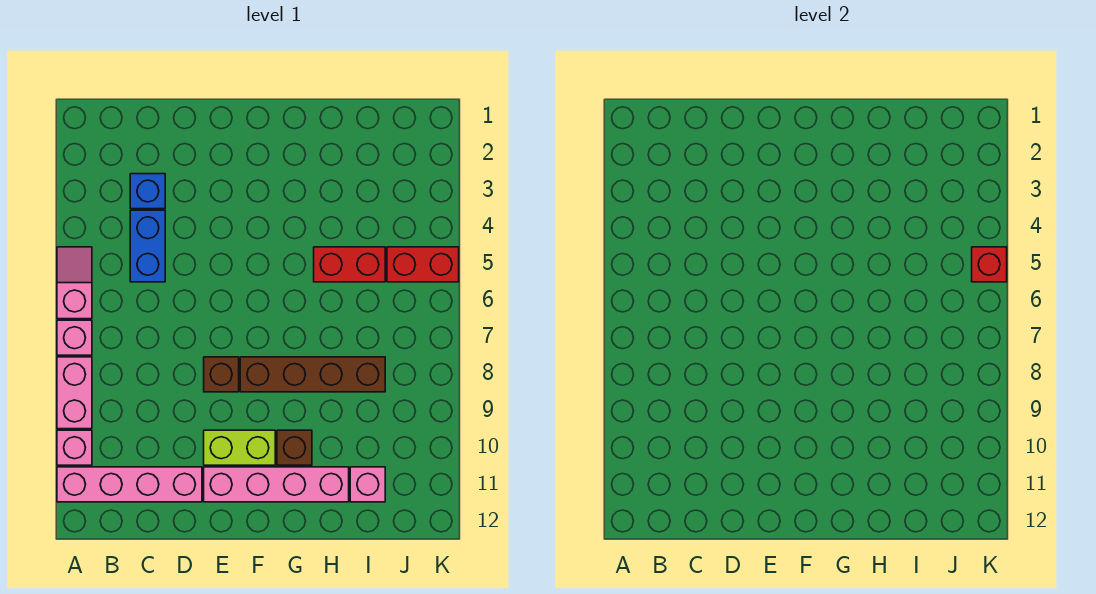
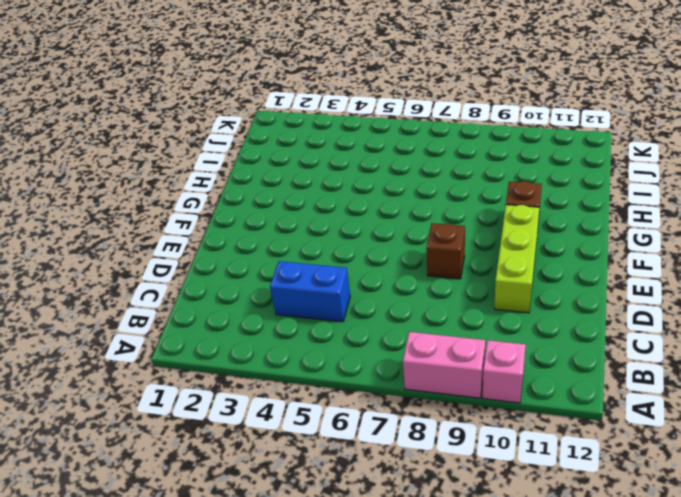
lime brick D10:F10 level 1 -> lime brick E10:F10 level 1
none -> pink slope A5:A6 level 1 top 6
none -> pink brick A7 level 1
none -> pink brick A11:D11 level 1

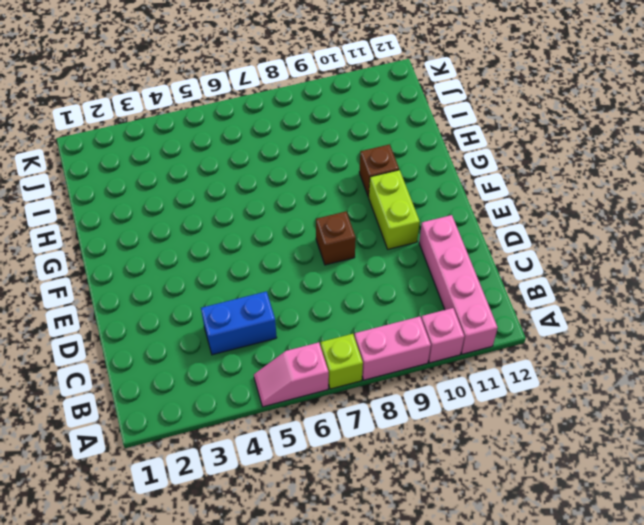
lime brick A7 level 1 -> pink brick A7 level 1
none -> blue brick C3 level 1
none -> pink brick E11:H11 level 1
none -> brown brick F8:I8 level 1

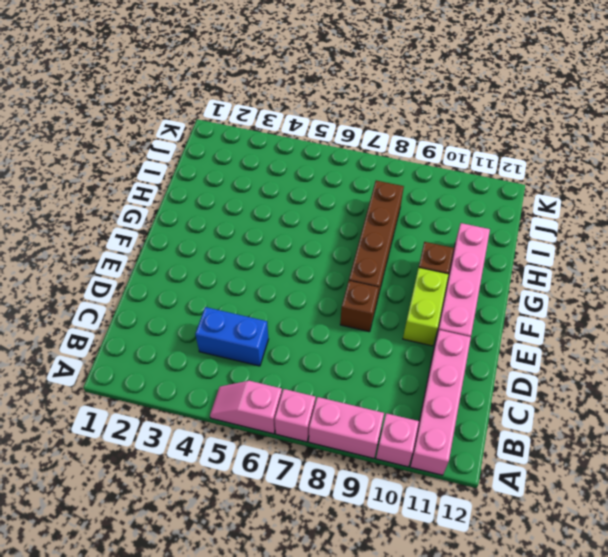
none -> blue brick C3 level 1
none -> red brick H5:I5 level 1
none -> pink brick I11 level 1

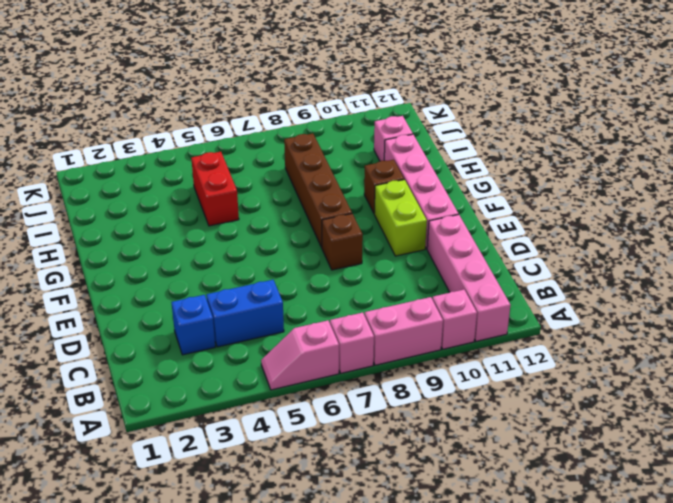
none -> red brick J5:K5 level 1
none -> red brick K5 level 2

